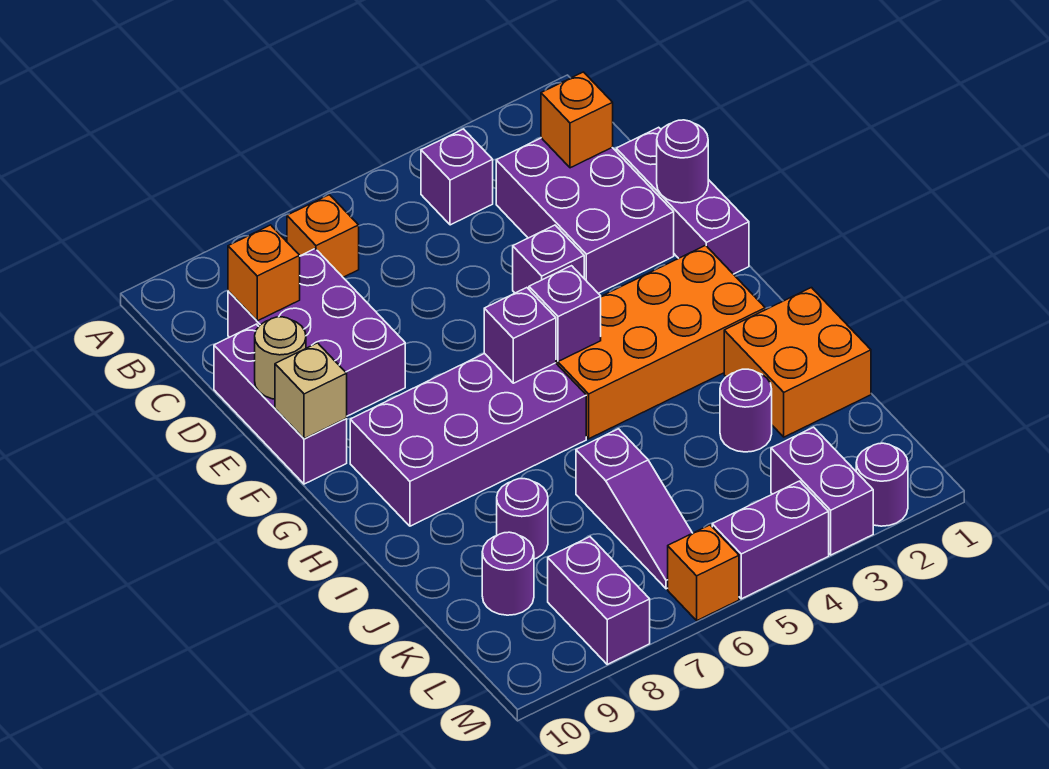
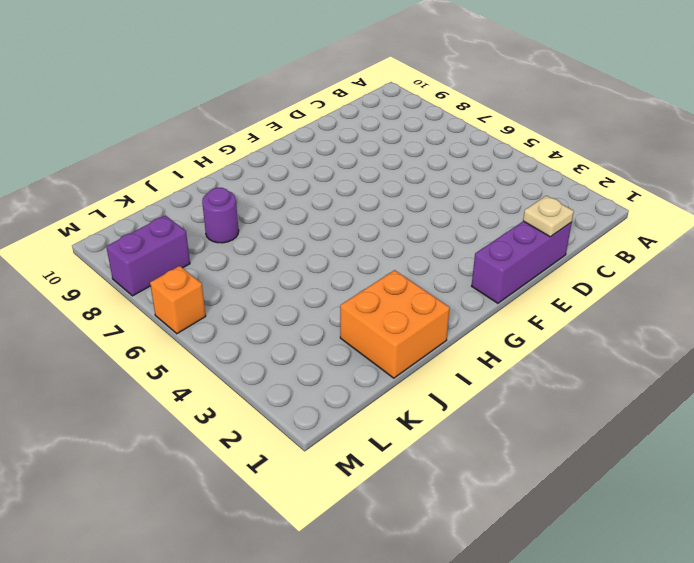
tan plate D1 level 2 -> none
none -> purple brick B4 level 1
none -> orange brick B7 level 1
none -> purple brick C2:E3 level 1

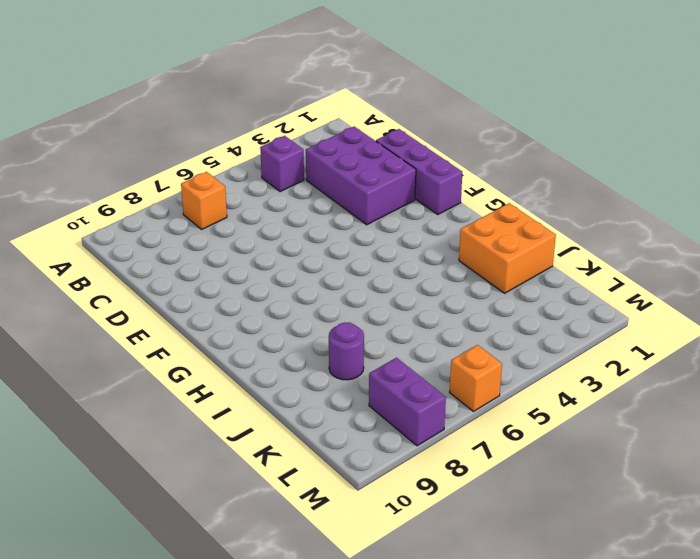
none -> purple brick C8:E9 level 1
none -> purple brick D10:F10 level 1
none -> purple brick E4 level 1

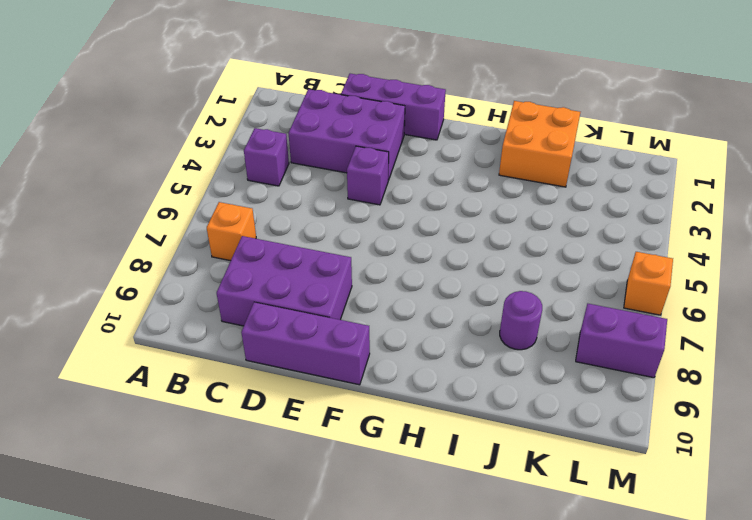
none -> orange brick G2:H5 level 1
none -> purple brick G6:H9 level 1
none -> purple round brick J3 level 1

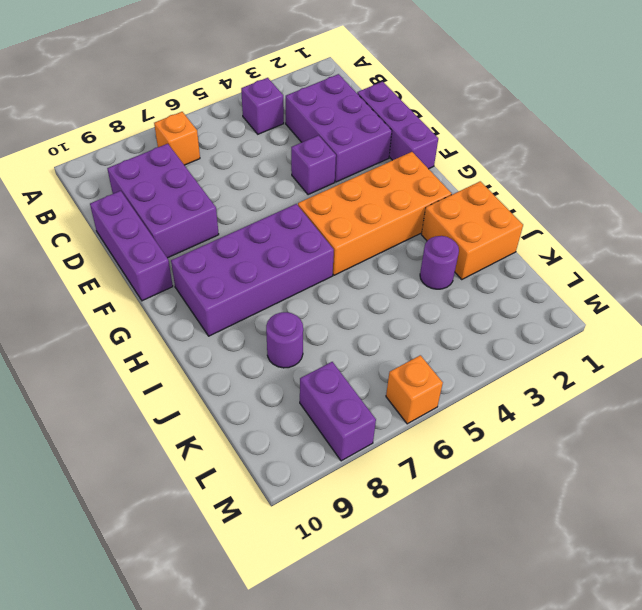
none -> purple slope J6:L6 level 1 top J
none -> purple round brick K9 level 1
none -> purple brick L3:M3 level 1

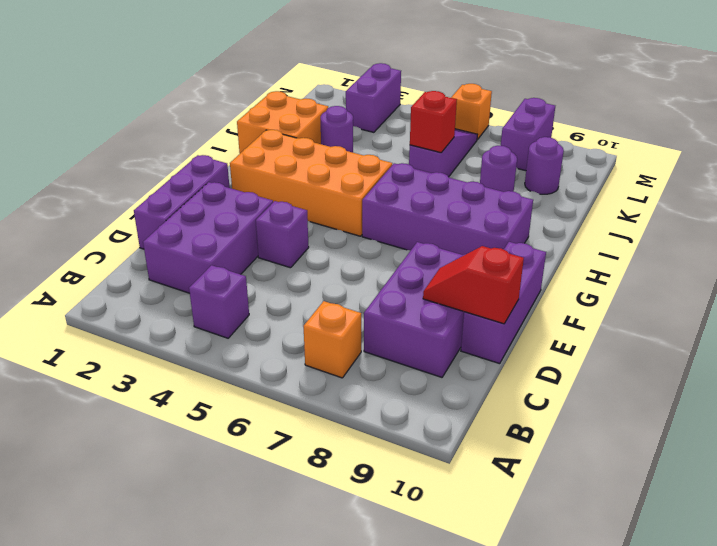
red slope D9:D10 level 2 top 10 -> none
red brick J6 level 2 -> none
none -> purple round brick M2 level 1
none -> purple brick M4:M5 level 1
none -> orange brick C2 level 2

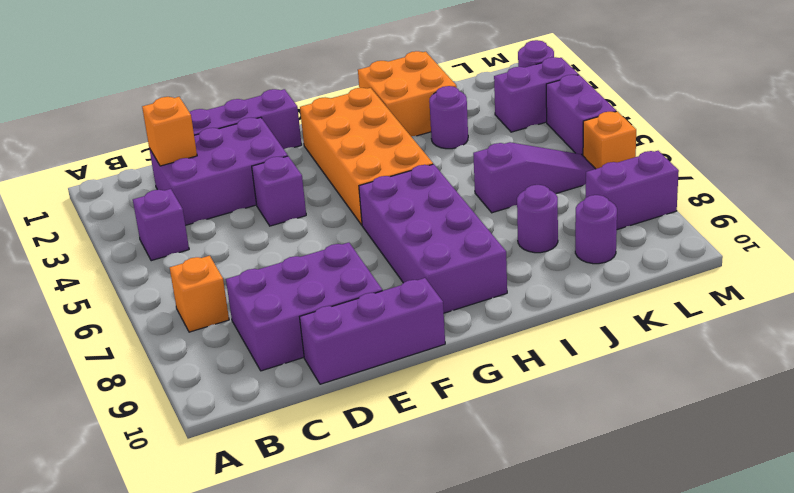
none -> orange brick C9 level 2
none -> purple round brick E1 level 2
none -> tan round brick E10 level 2

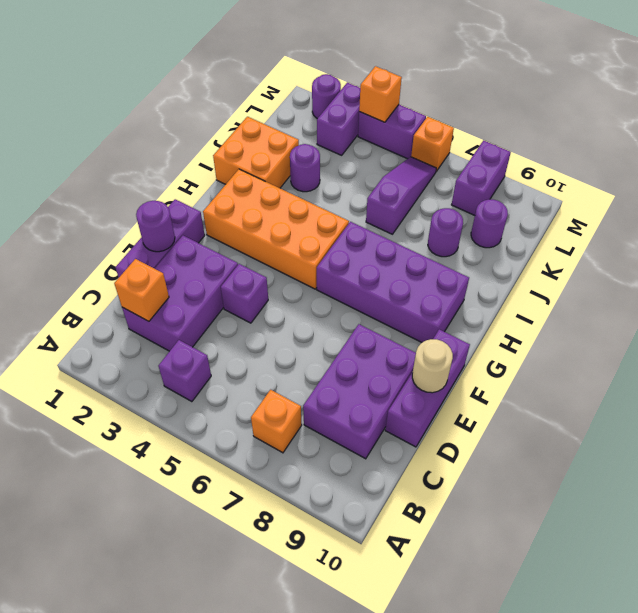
orange brick M4 level 2 -> orange brick C9 level 2
none -> tan brick F10 level 2
none -> purple brick G5 level 2
none -> purple brick G6 level 2

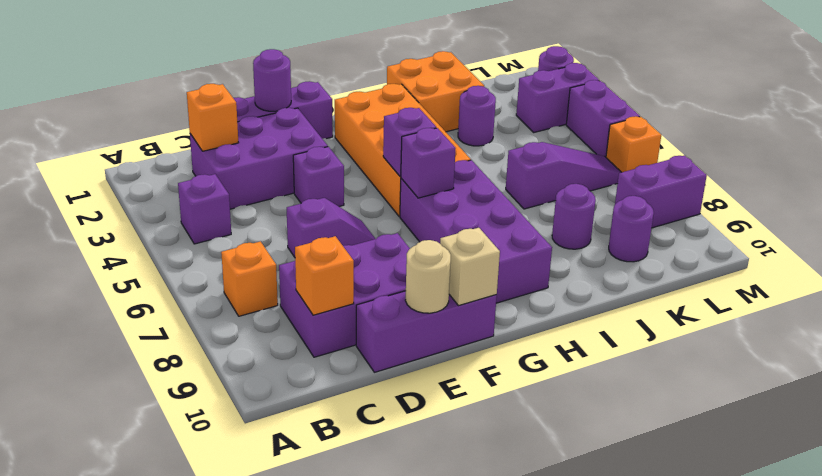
purple slope D6:E6 level 1 top D -> none

